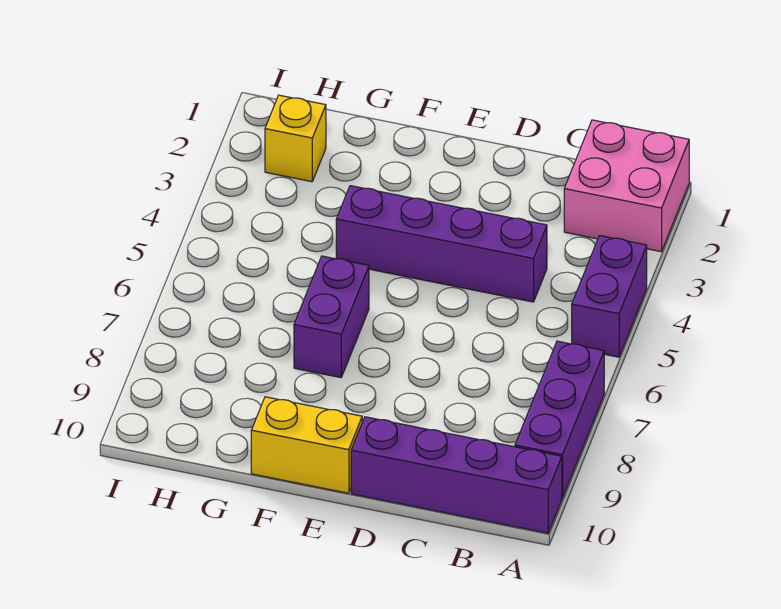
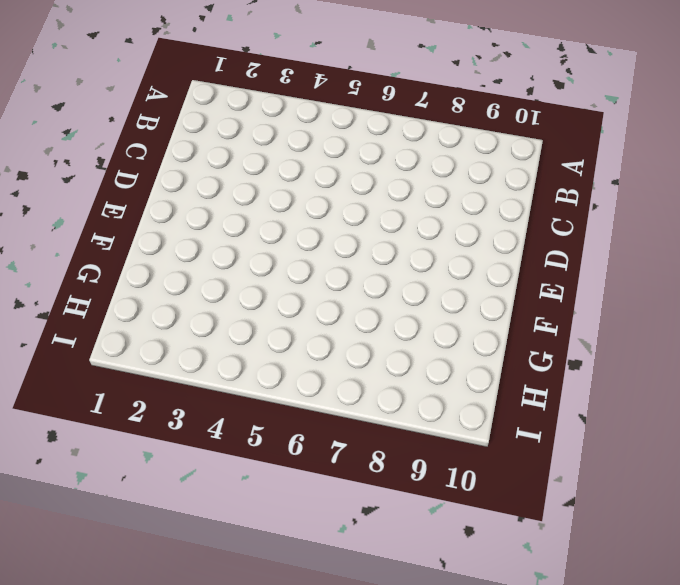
none -> pink brick A1:B2 level 1
none -> purple brick A4:A5 level 1

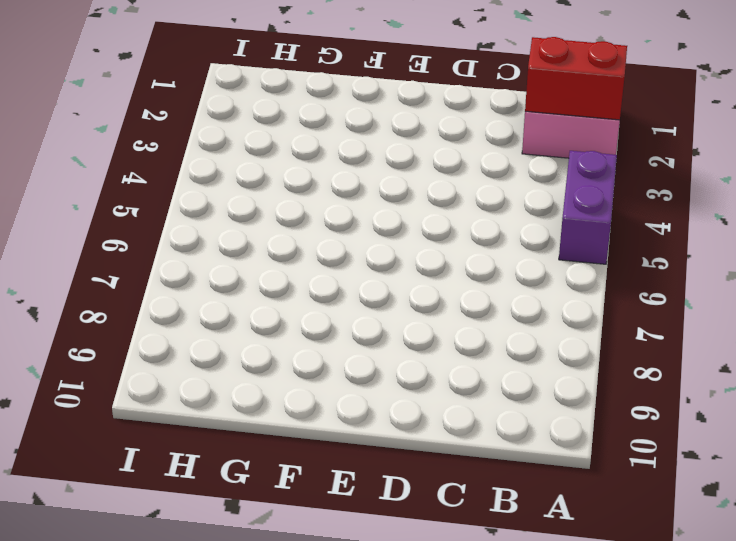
red brick A2:B2 level 2 -> none
none -> purple brick A7:A9 level 1
none -> purple brick A10:D10 level 1

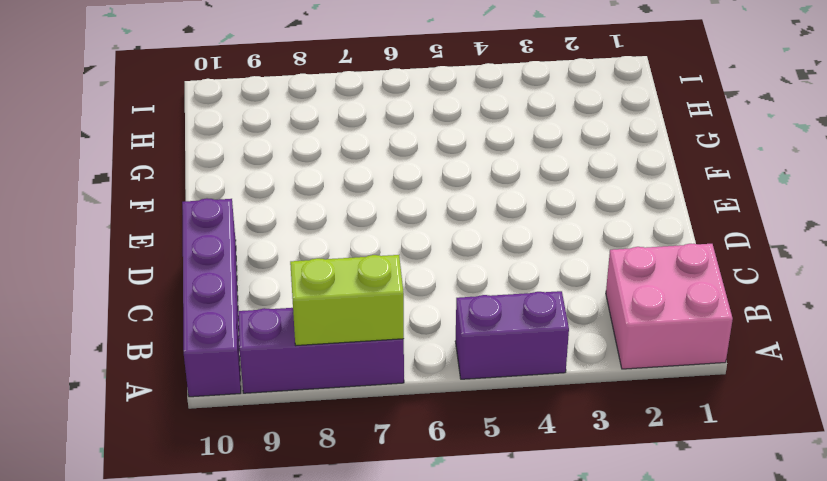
lime brick A7:A8 level 2 -> none
none -> purple brick C4:F4 level 1
none -> yellow brick E10:F10 level 1

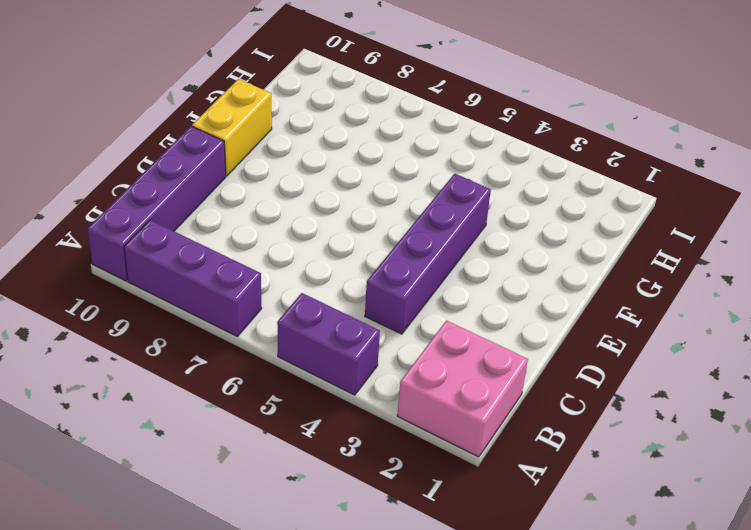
none -> purple brick F6:F7 level 1
none -> yellow brick H2 level 1

